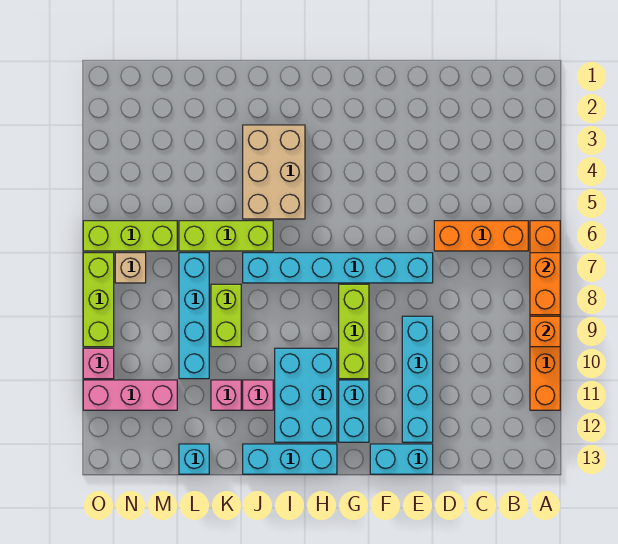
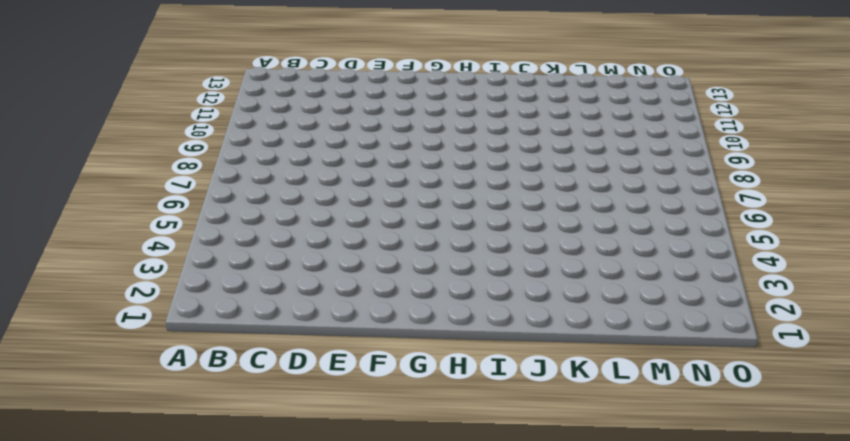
none -> orange brick A6:A11 level 1
none -> orange brick B6:D6 level 1
none -> cyan brick E7:J7 level 1

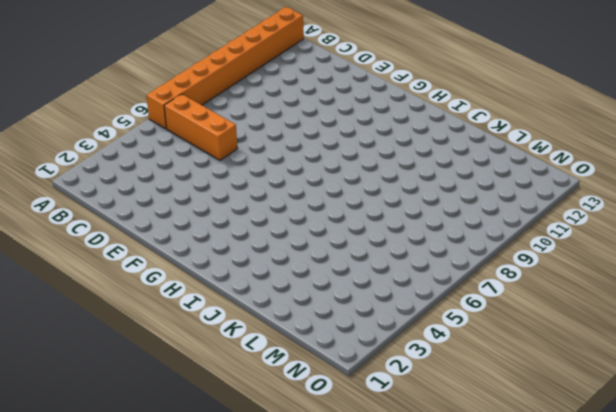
orange brick A6:A13 level 1 -> orange brick A6:A11 level 1
none -> cyan brick E7:J7 level 1
none -> cyan brick E9:E12 level 1
none -> cyan brick E13:F13 level 1

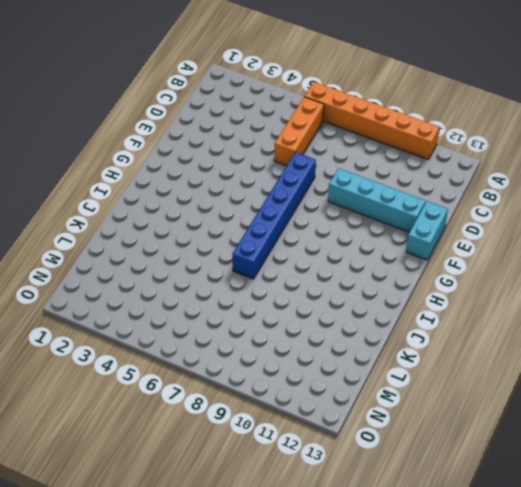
blue brick E7:J7 level 1 -> cyan brick E7:J7 level 1
none -> lime brick G8:G10 level 1
none -> cyan brick G11:G12 level 1
none -> cyan brick H10:I12 level 1

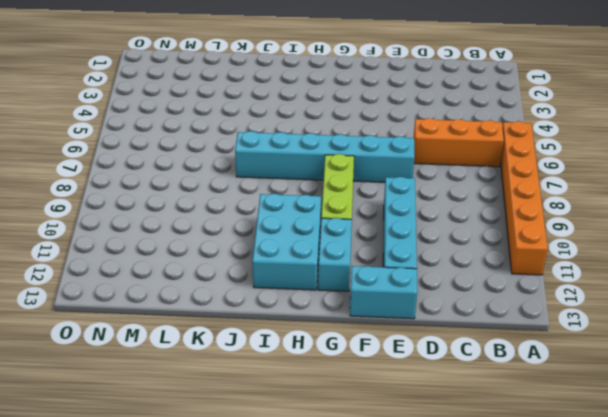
none -> cyan brick H13:J13 level 1
none -> tan brick I3:J5 level 1
none -> lime brick J6:L6 level 1

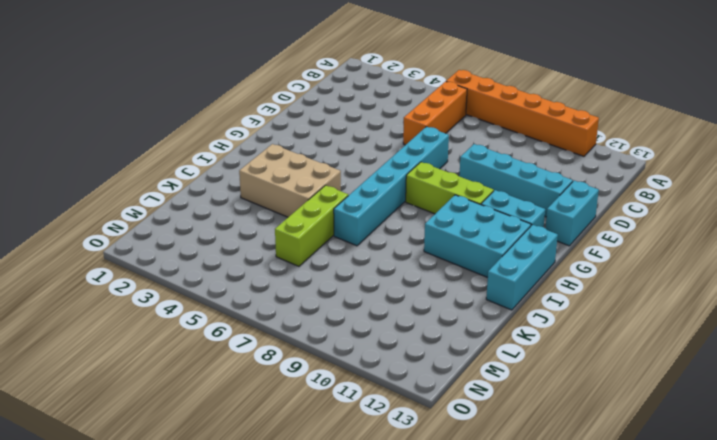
none -> pink brick J11 level 1
none -> lime brick K8:K9 level 1
none -> pink brick K11 level 1

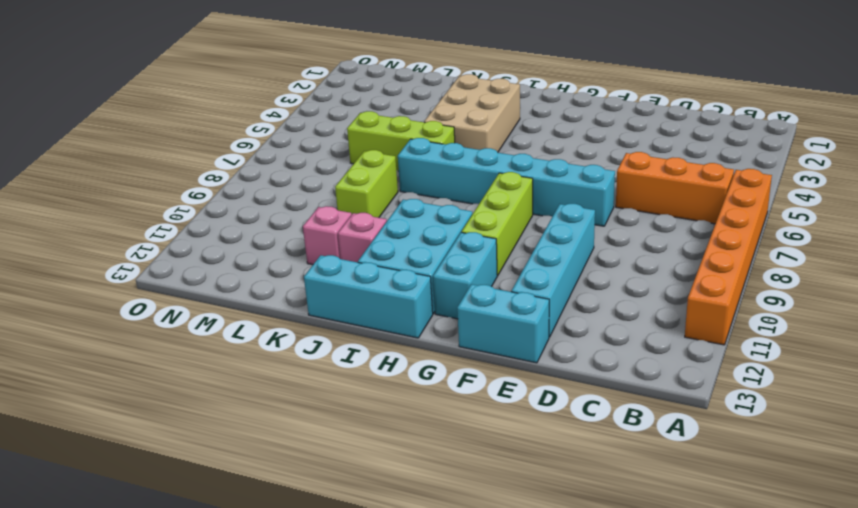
none -> cyan brick L7:L10 level 1
none -> cyan brick L13 level 1
none -> lime brick M6:O6 level 1

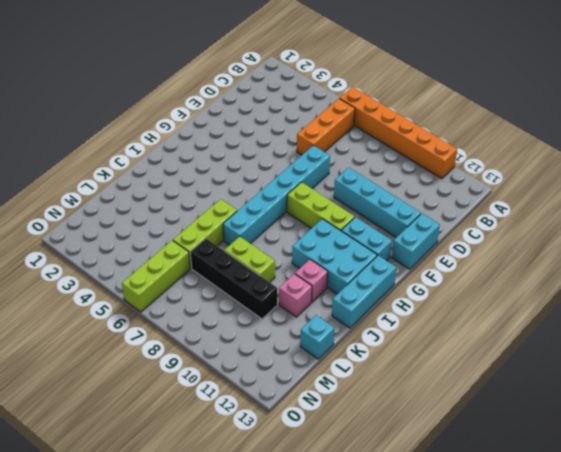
black brick L7:L10 level 1 -> cyan brick L7:L10 level 1
none -> tan brick I3:J5 level 1
none -> pink brick M11:O11 level 1
none -> tan brick N7 level 1

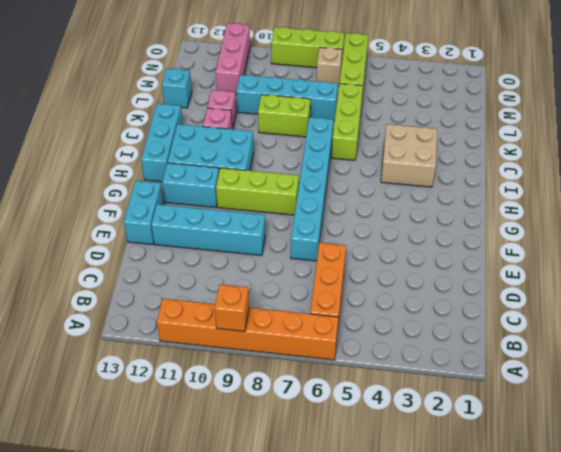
tan brick I3:J4 level 1 -> tan brick I3:J5 level 1
none -> pink brick O10 level 1
none -> orange brick A7:A8 level 2

